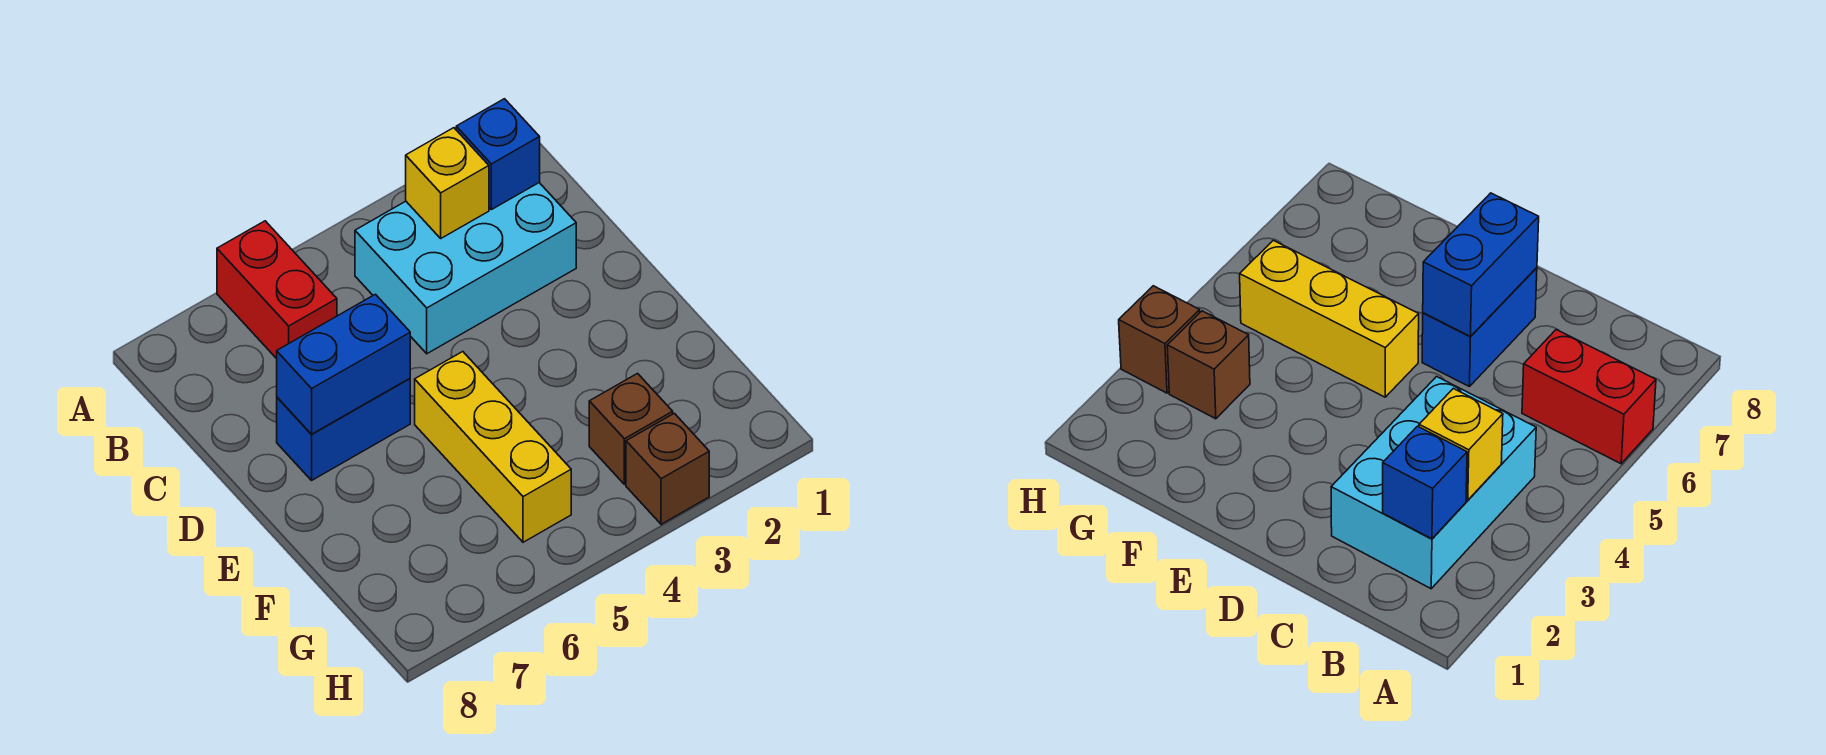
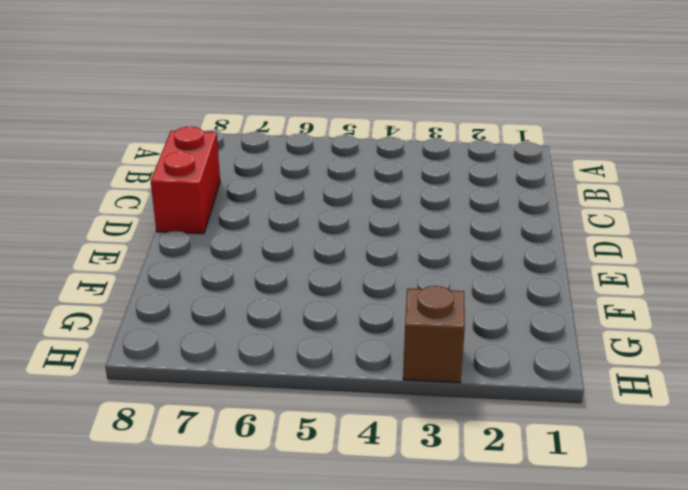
red brick C8:D8 level 1 -> red brick A6:B6 level 1
none -> cyan brick B2:C4 level 1
none -> blue brick D6:D7 level 1

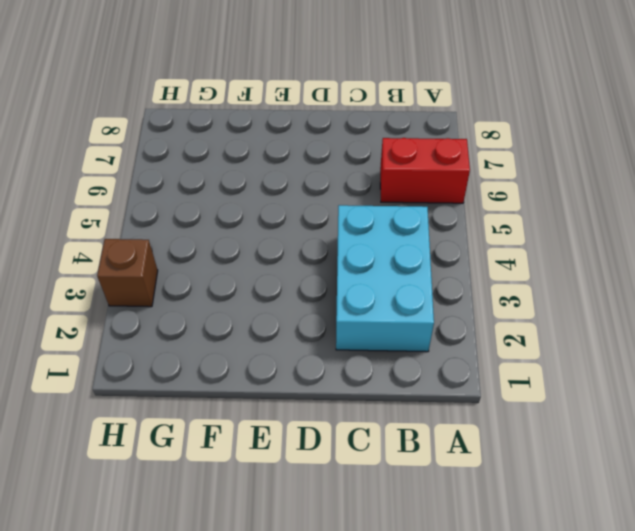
none -> blue brick D6:D7 level 1
none -> yellow brick E5:G5 level 1

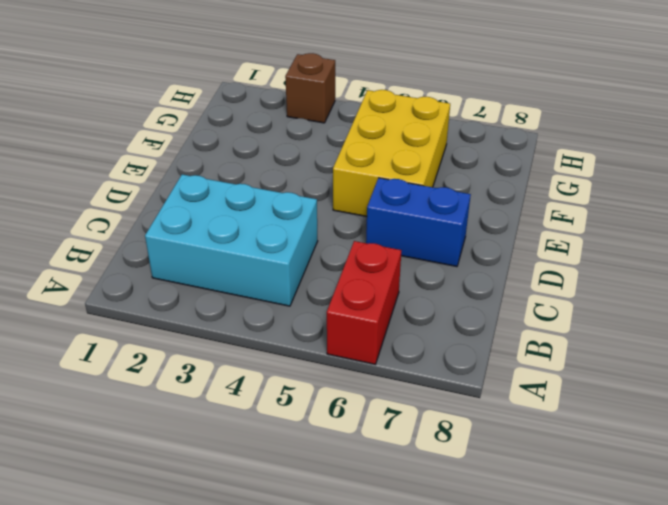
yellow brick E5:G6 level 1 -> yellow brick E5:G5 level 1
none -> brown brick G3 level 1
none -> blue brick B2 level 2

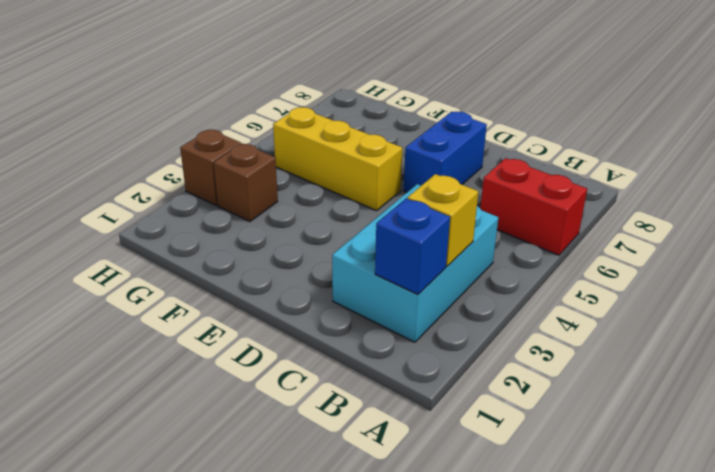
none -> blue brick D6:D7 level 2

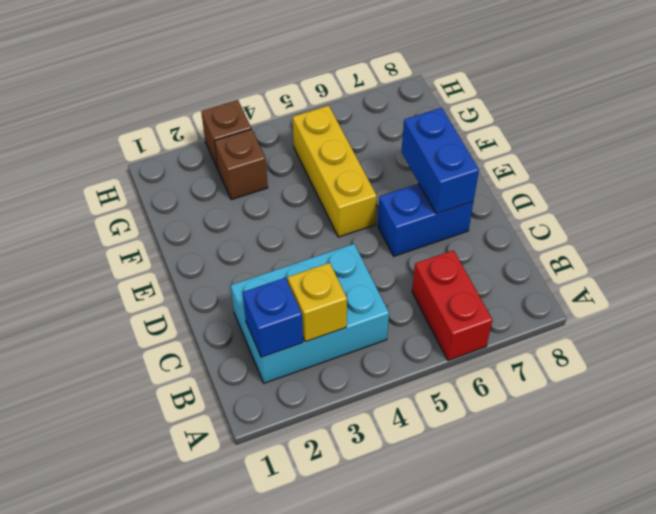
blue brick D7:E7 level 2 -> blue brick D6:D7 level 2

